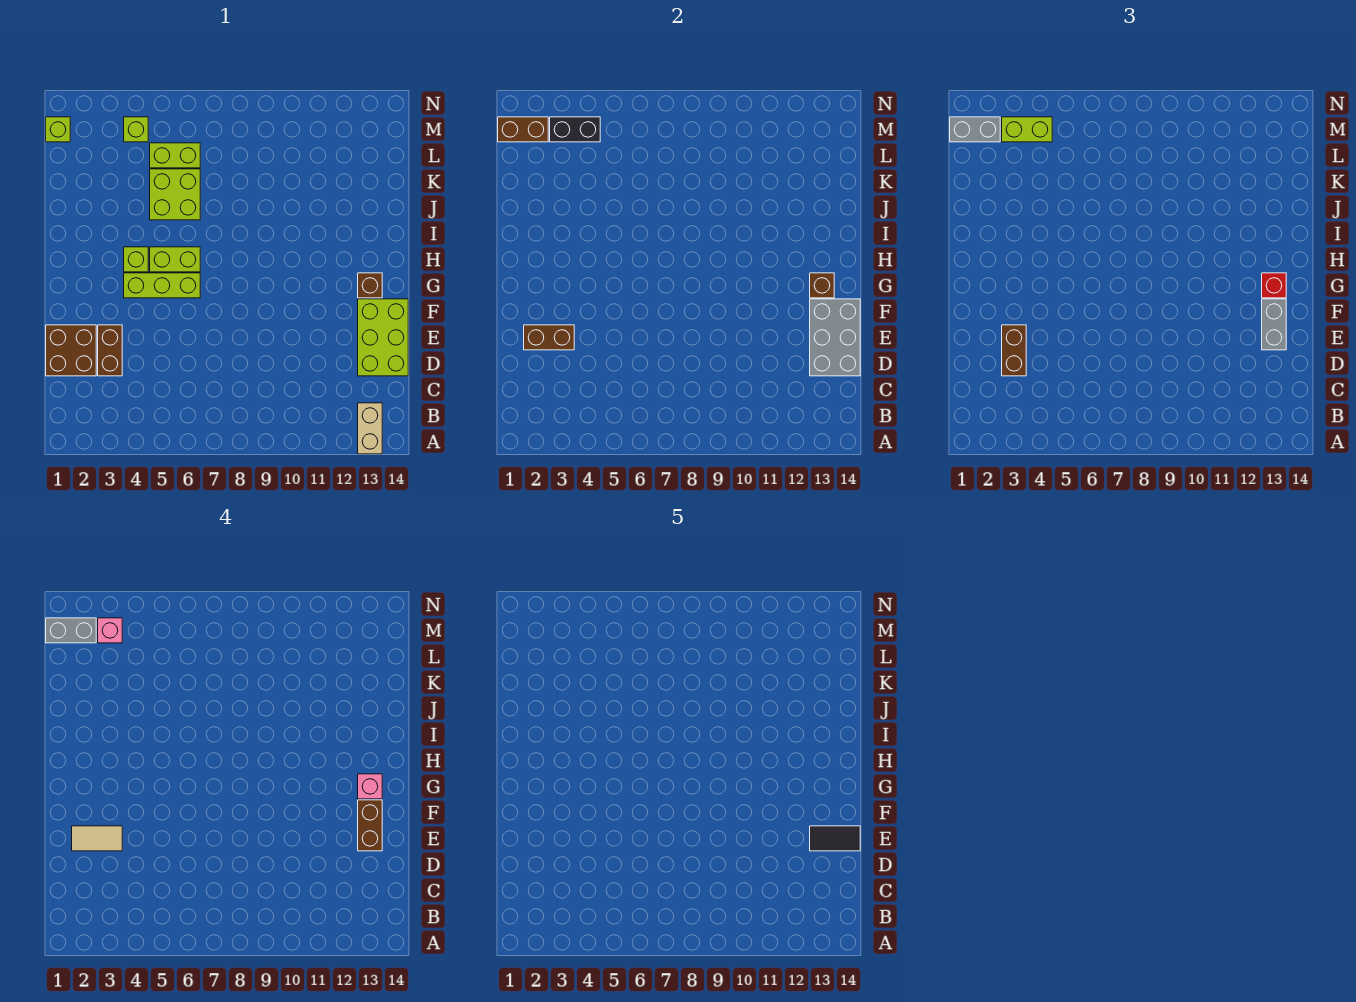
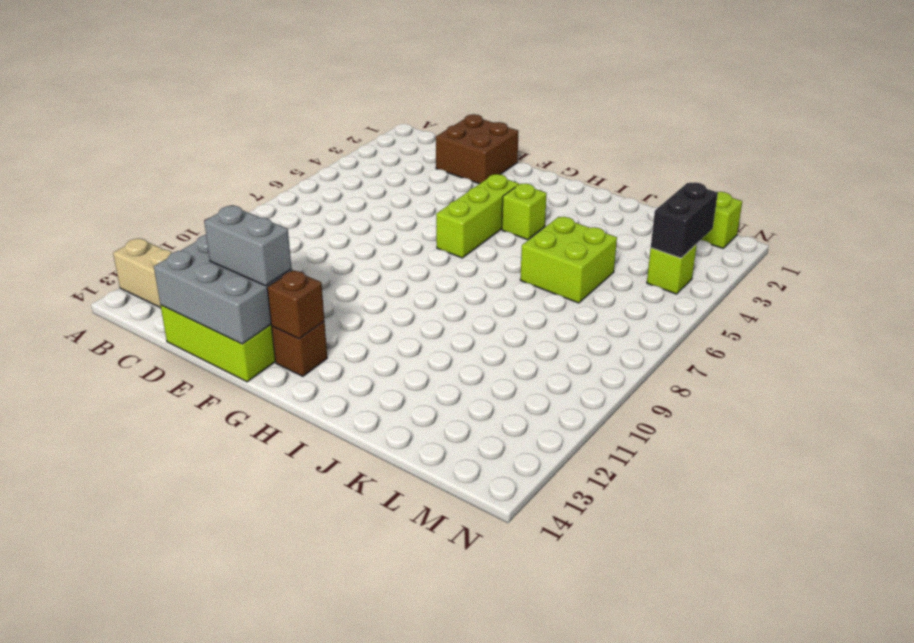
none -> brown brick D3:E3 level 1
none -> lime brick H5:H6 level 1
none -> lime brick L5:L6 level 1

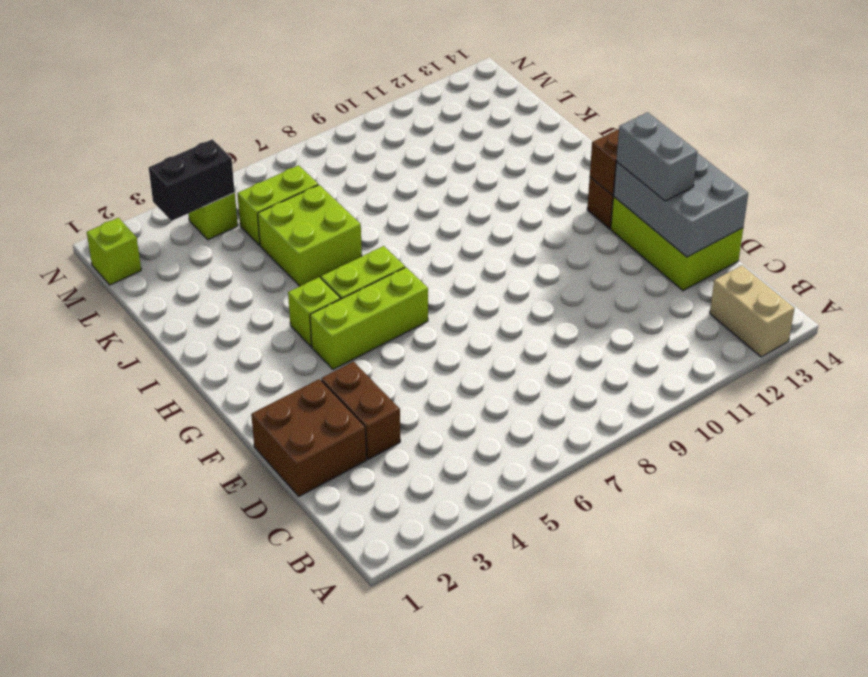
none -> brown brick E2:E3 level 2
none -> brown brick M1:M2 level 2
none -> brown brick D3:E3 level 3

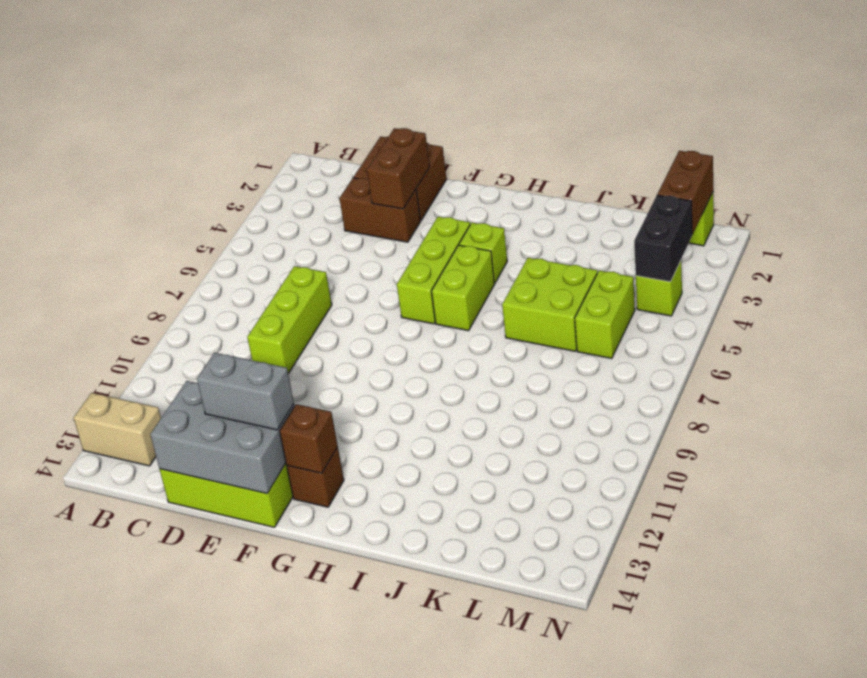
lime brick D7:D9 level 1 -> none
none -> brown brick D3:E3 level 3
none -> red brick G13 level 3
none -> grey brick M1:M2 level 3

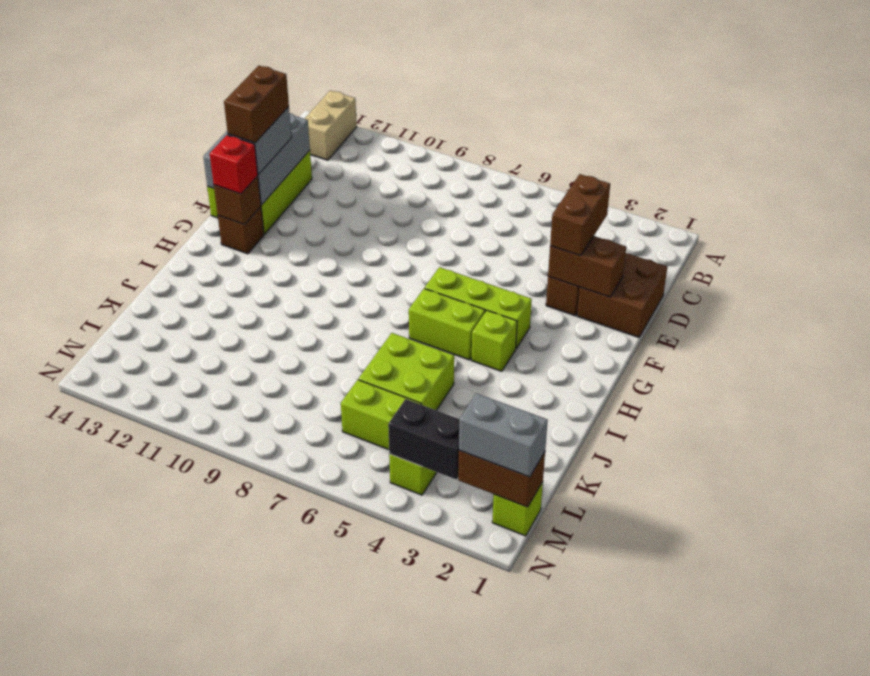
none -> lime brick M3:M4 level 3
none -> tan tile E2:E3 level 4
none -> pink brick G13 level 4

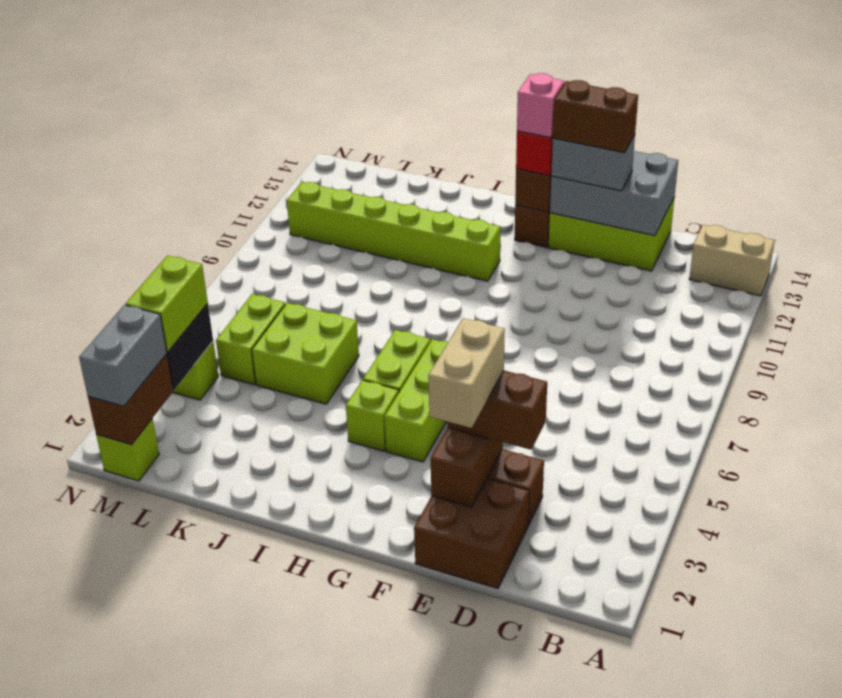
tan brick E2:E3 level 4 -> tan tile E2:E3 level 4
lime brick H11:M11 level 1 -> none
none -> grey brick M1:M2 level 4
none -> pink brick M3 level 4
none -> black tile E13:E14 level 5

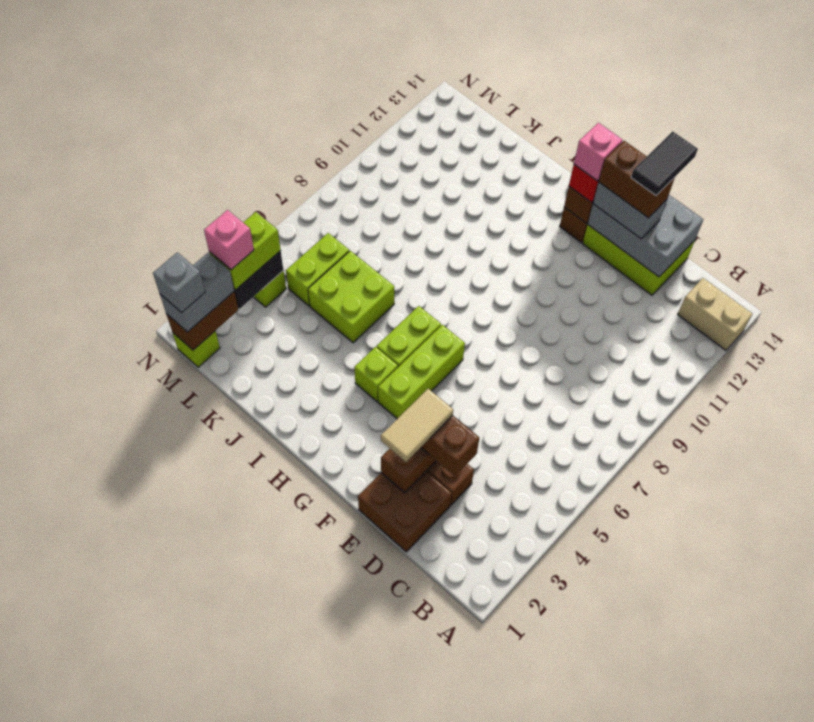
grey brick M1 level 4 -> grey brick M1:M2 level 4

